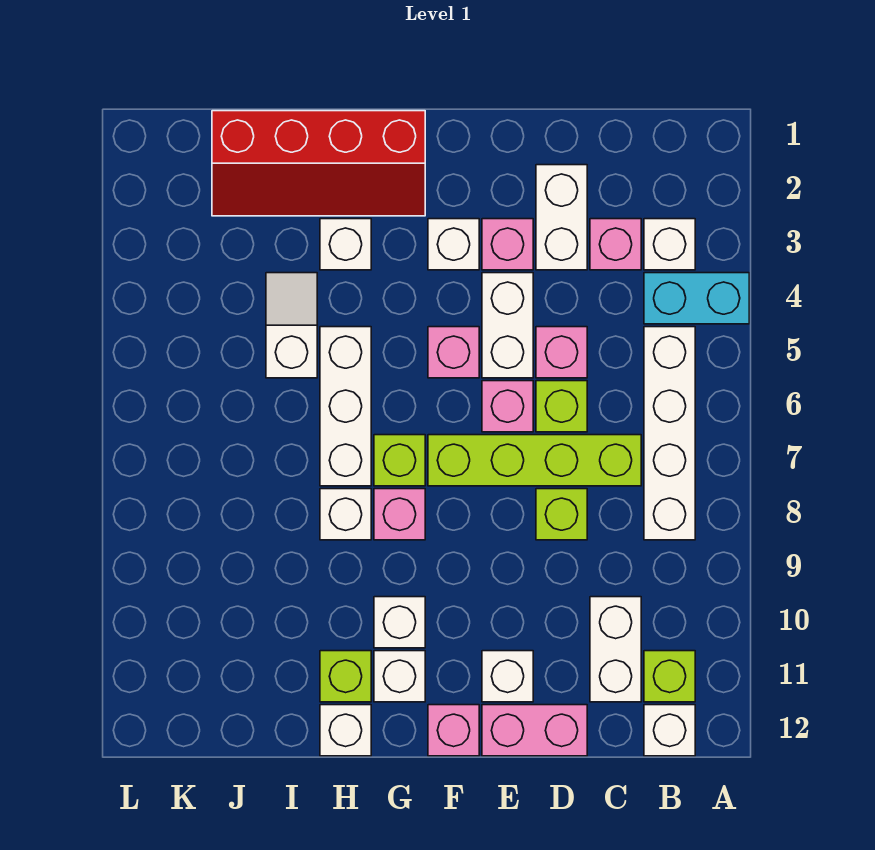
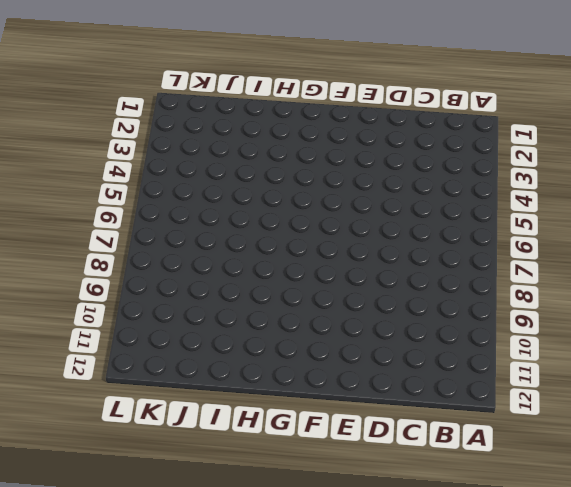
none -> cyan brick A4:B4 level 1
none -> white brick B3 level 1
none -> white brick B5:B8 level 1
none -> lime brick B11 level 1

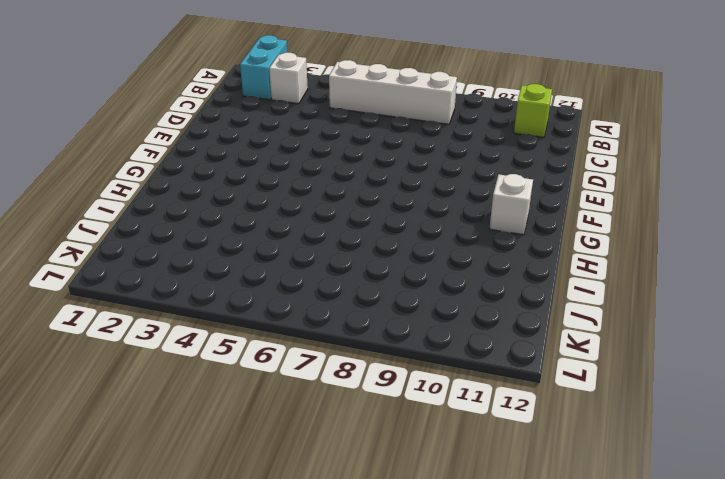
cyan brick A2:B2 level 1 -> cyan brick A4:B4 level 1
none -> white brick B12 level 1
none -> pink brick C3 level 1
none -> lime brick C7:F7 level 1
none -> white brick C10:C11 level 1

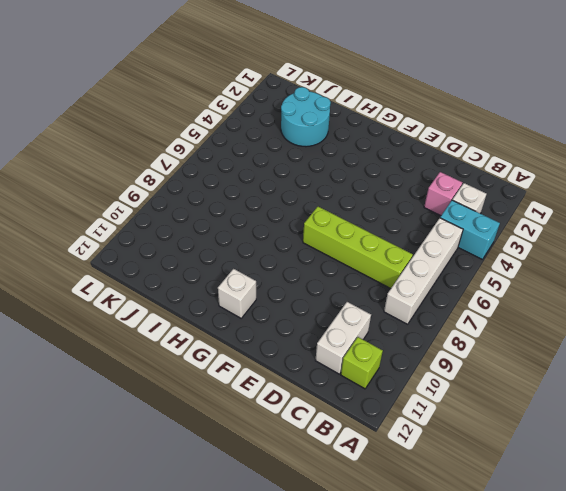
cyan round brick I2:J3 level 1 -> red slope G1:J2 level 1 top 1
none -> white brick B12 level 1
none -> white brick D2:D3 level 1
none -> pink brick D5 level 1
none -> lime brick D6 level 1

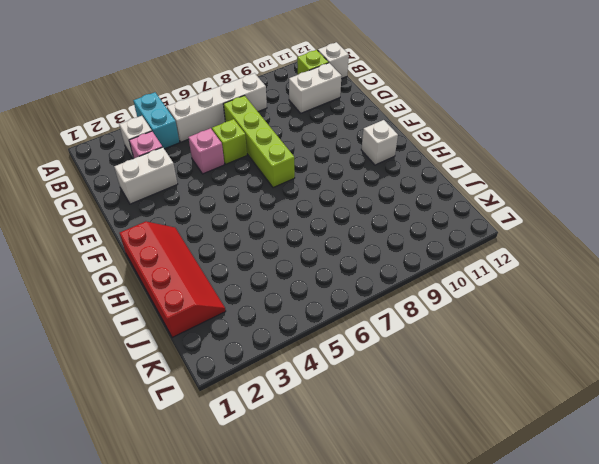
none -> lime brick D8 level 1
none -> pink brick D12:E12 level 1
none -> pink brick E3 level 1
none -> white brick E4:E5 level 1

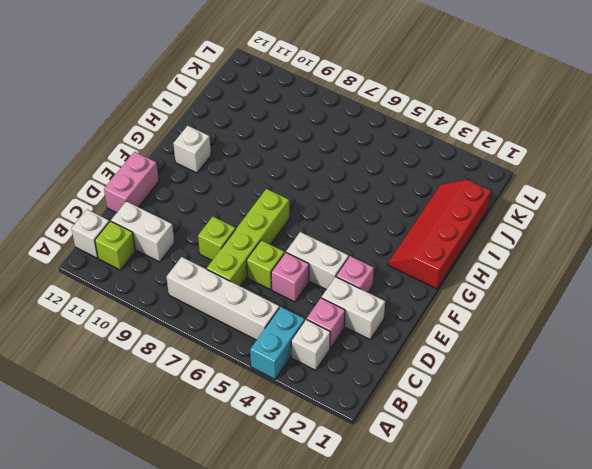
none -> pink brick E6 level 1
none -> white brick E11 level 1
none -> white brick F3 level 1
none -> pink brick F5 level 1

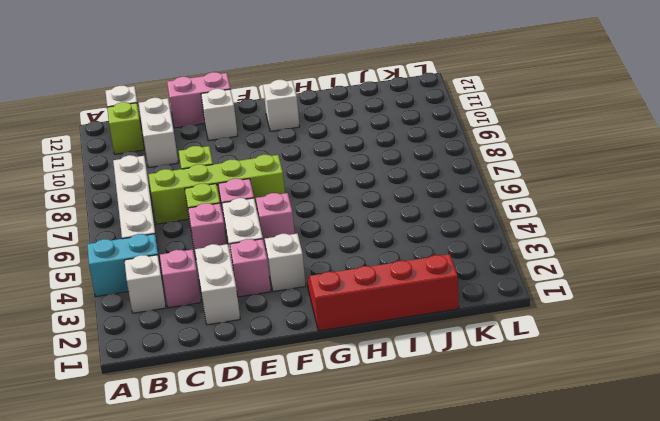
none -> pink brick F12 level 1
none -> lime brick G7 level 1
none -> pink brick G8 level 1
none -> white brick G10 level 1

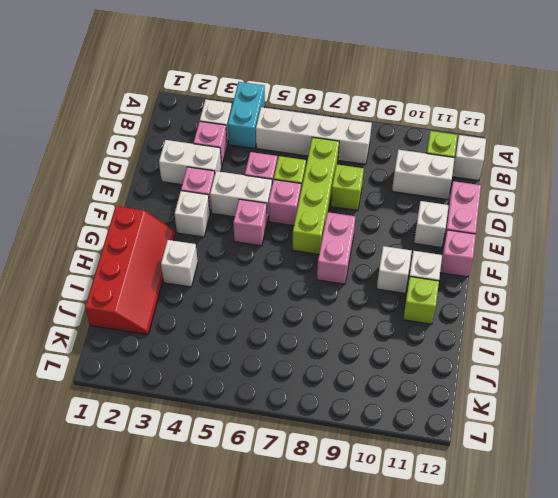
pink brick F8:G8 level 1 -> pink brick G8 level 1
none -> lime brick G7 level 1
none -> white brick H5:H7 level 1
none -> white brick H8 level 1
none -> white brick H12 level 1

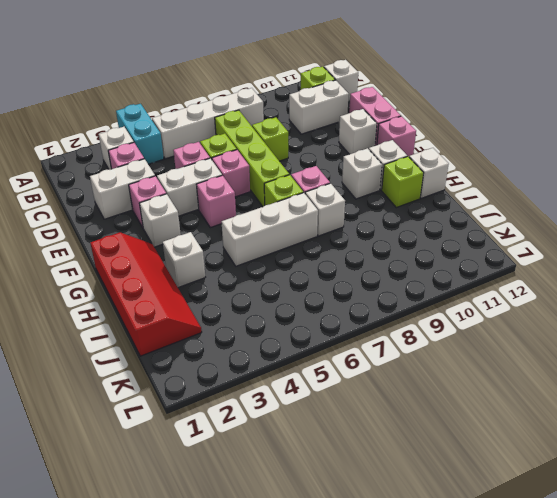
none -> white slope I4:I5 level 1 top 5

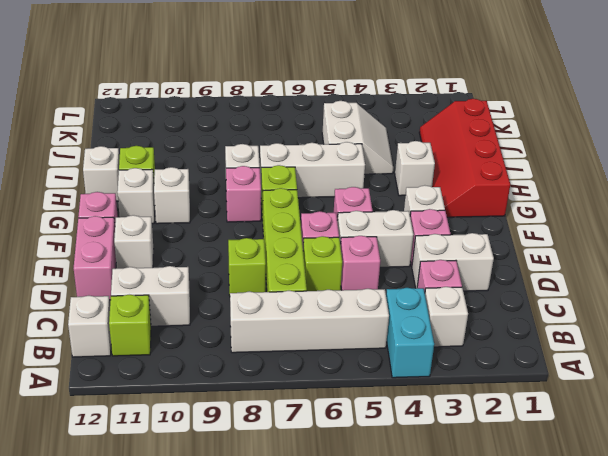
white slope I4:J5 level 1 top 5 -> white slope I4:I5 level 1 top 5

